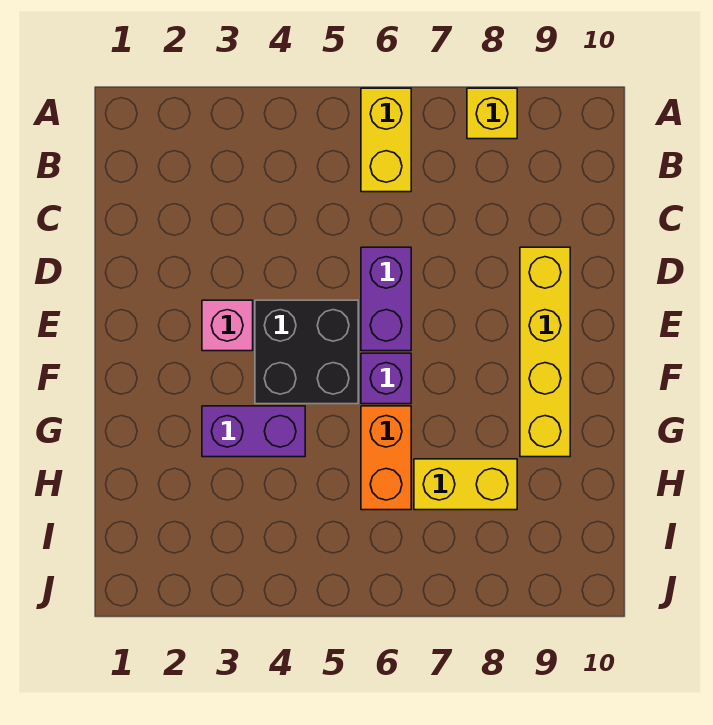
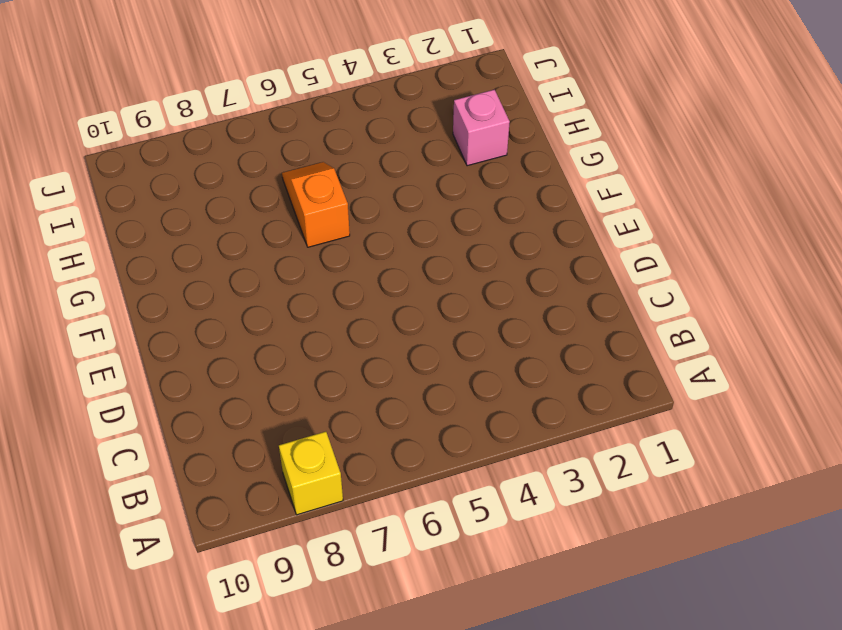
orange slope G6:H6 level 1 top G -> orange brick G6:H6 level 1
pink brick H2 level 1 -> pink brick E3 level 1
none -> yellow brick A6:B6 level 1
none -> purple brick D6:E6 level 1

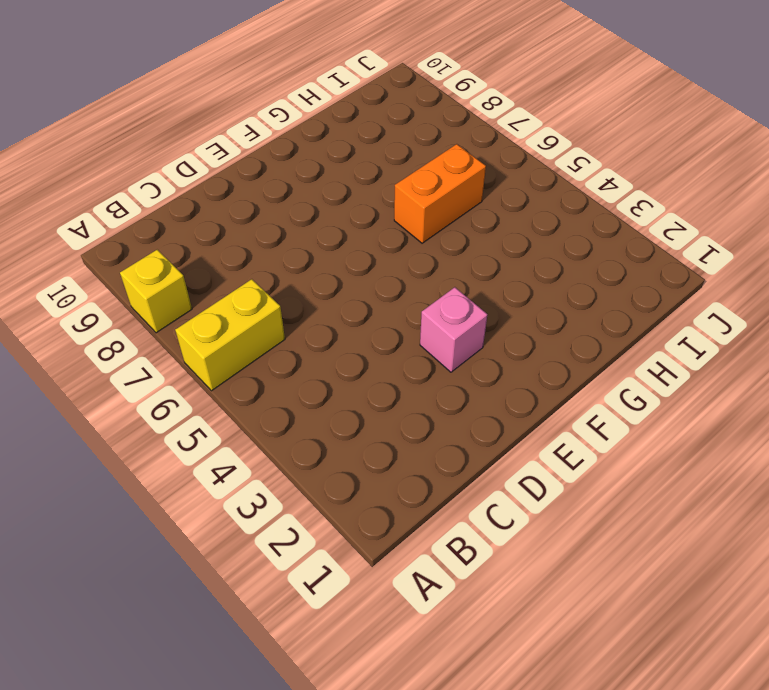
none -> purple brick D6:E6 level 1
none -> yellow brick D9:G9 level 1

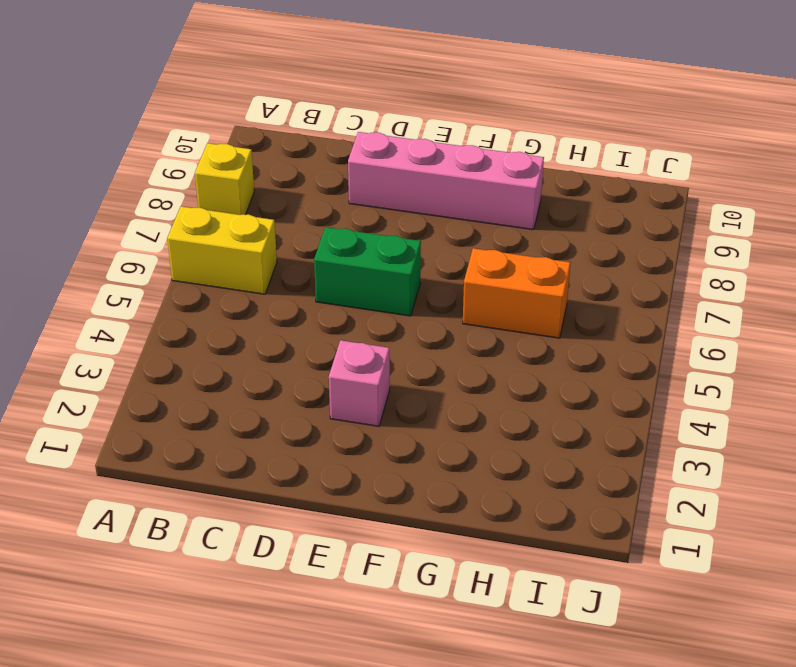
green brick D6:E6 level 1 -> purple brick D6:E6 level 1
pink brick D9:G9 level 1 -> yellow brick D9:G9 level 1
none -> black brick E4:F5 level 1
none -> purple brick F6 level 1

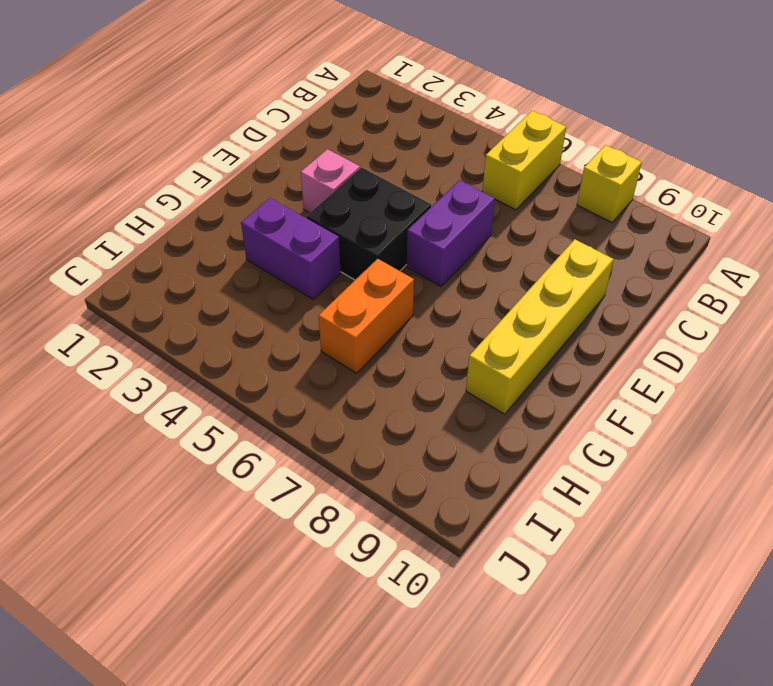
none -> purple brick F6 level 1
none -> yellow brick H7:H8 level 1

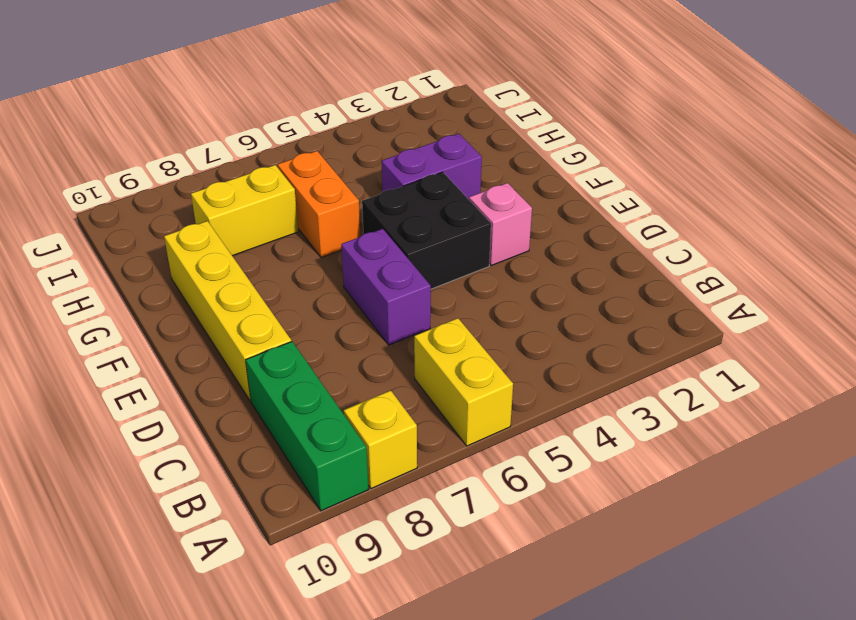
green brick A9:C9 level 1 -> none
none -> purple brick F6 level 1

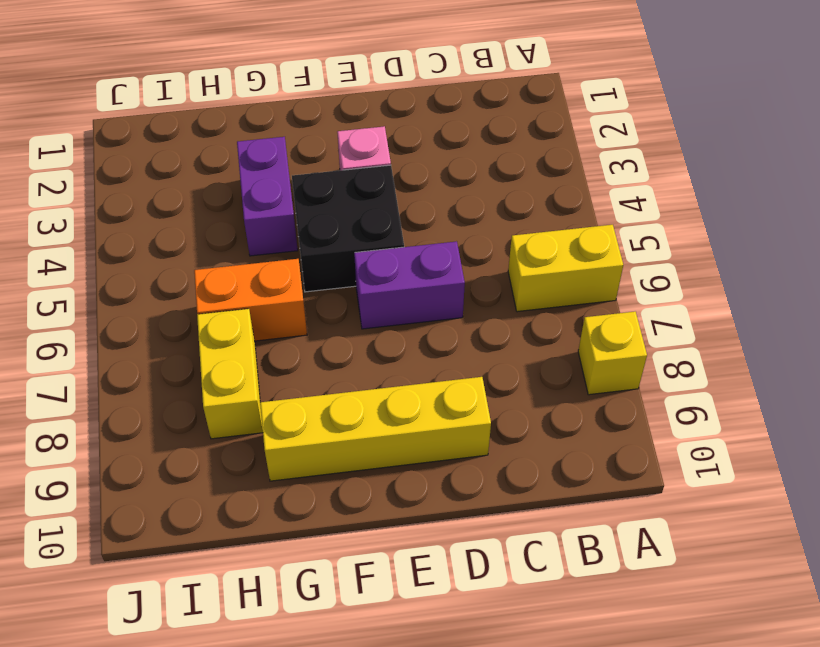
none -> purple brick F6 level 1

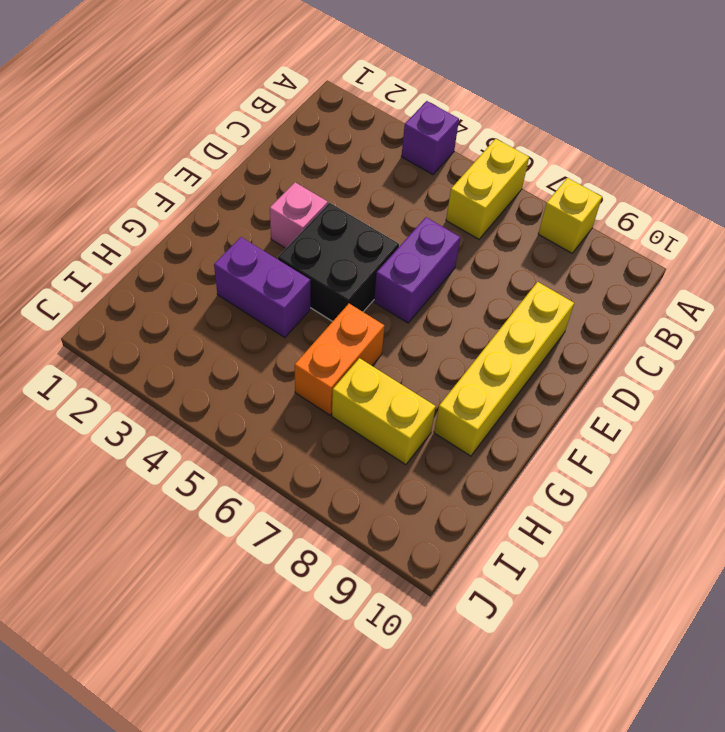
purple brick A4 level 1 -> purple brick F6 level 1

